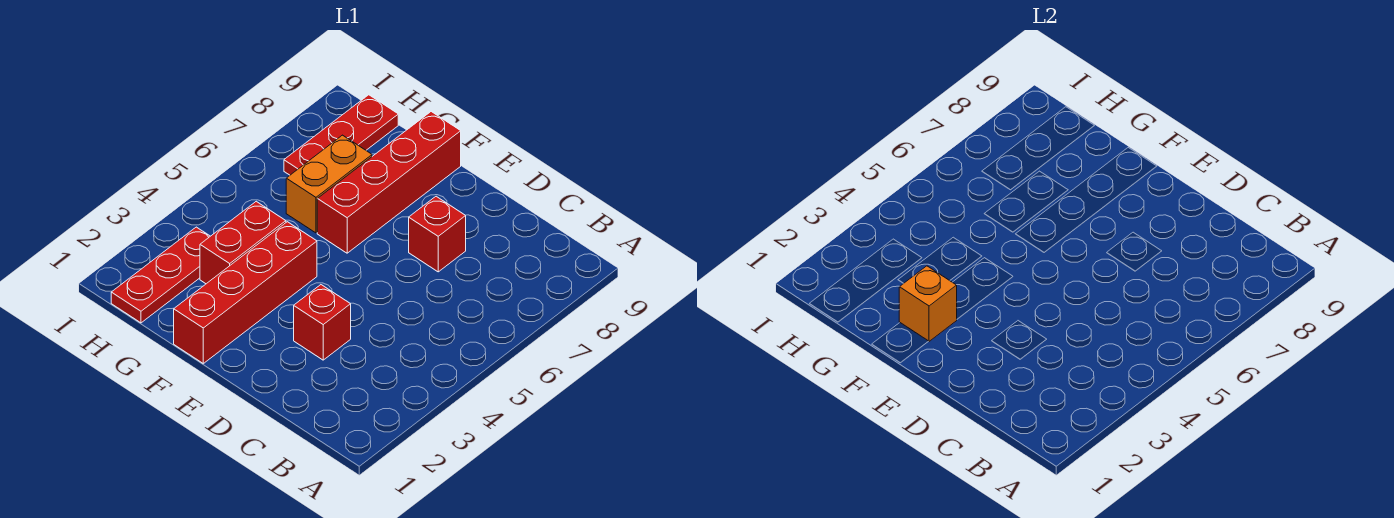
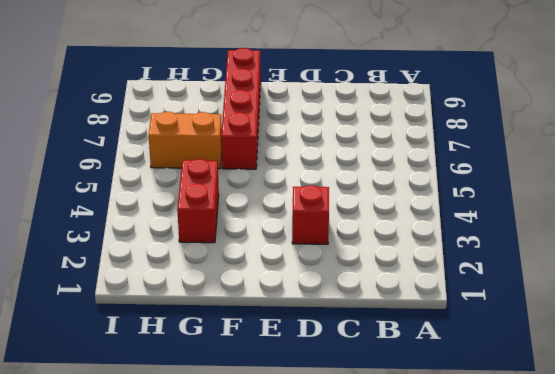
orange brick G6:H6 level 1 -> orange brick G6:G7 level 1
none -> red brick D7 level 1
none -> red brick F1:F4 level 1

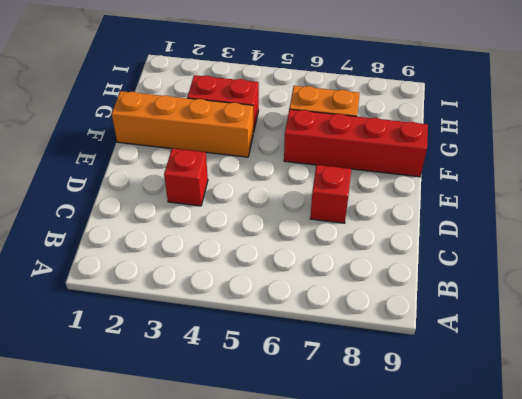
orange brick F1:F4 level 1 -> red brick F1:F4 level 1
none -> red plate H1:H3 level 1
none -> red plate H7:H9 level 1

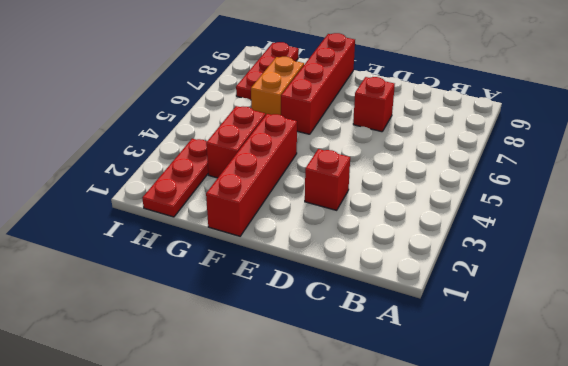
none -> orange brick F2 level 2

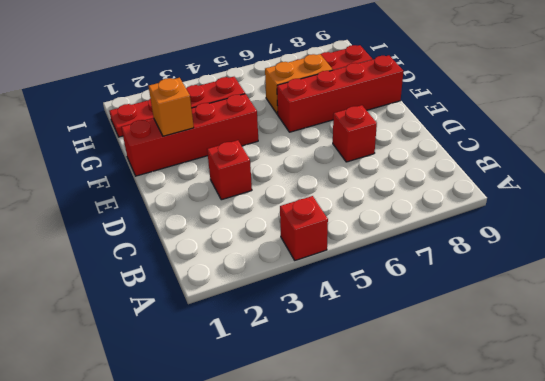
red brick A4 level 1 -> none

